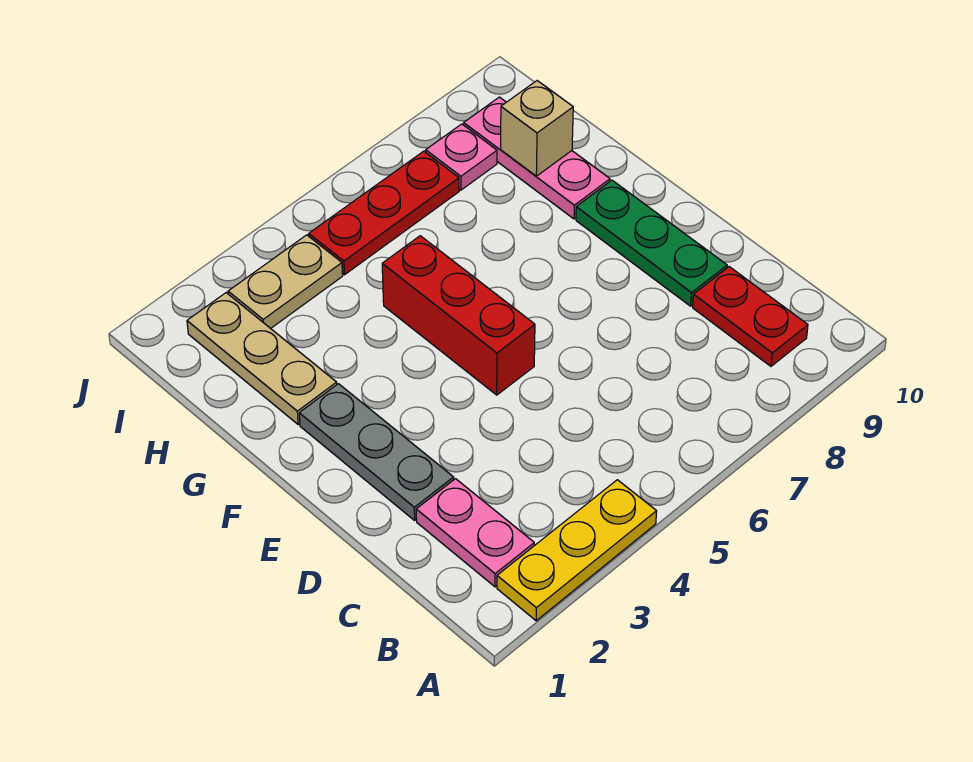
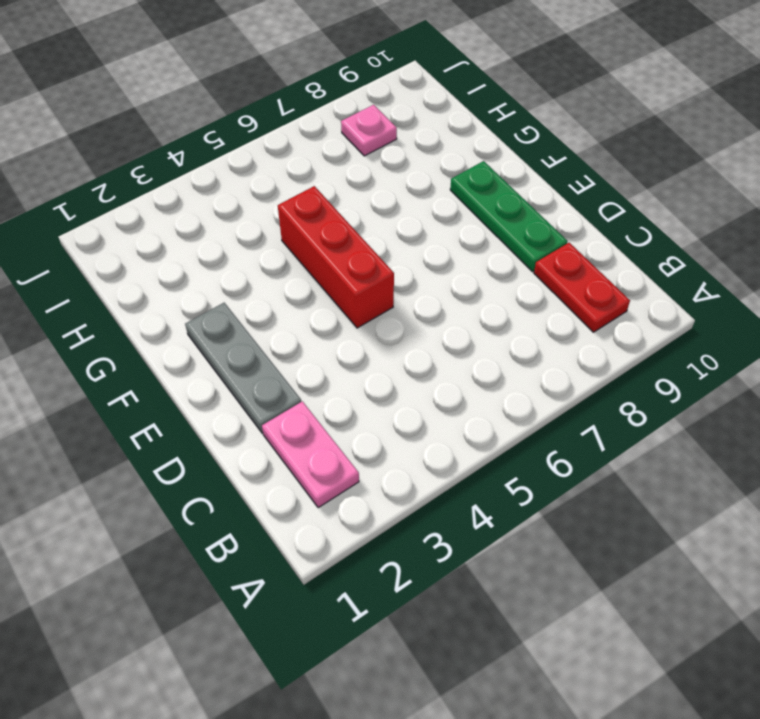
none -> yellow plate A2:A4 level 1
none -> tan plate G2:I2 level 1
none -> pink plate G9:I9 level 1

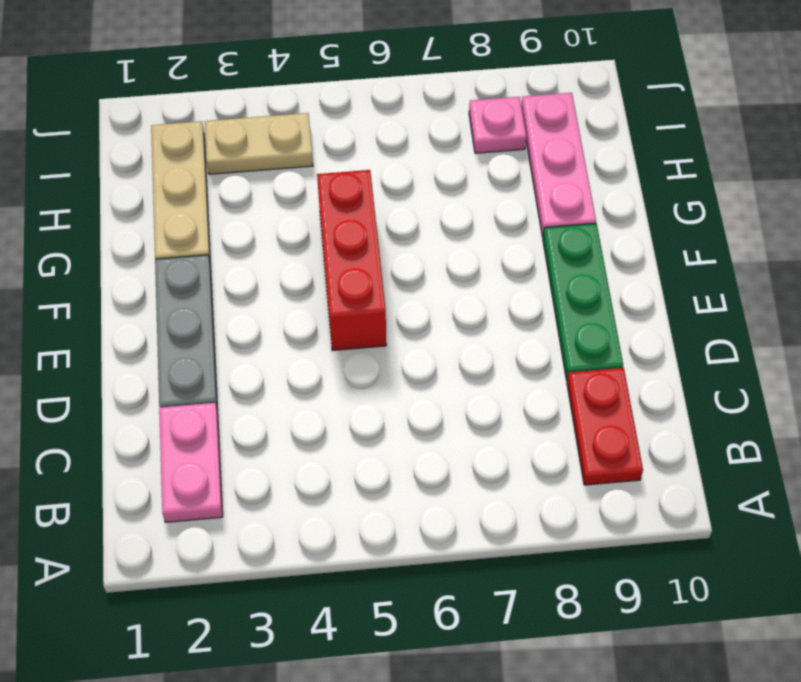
none -> yellow plate A2:A4 level 1
none -> red plate I5:I7 level 1
none -> tan brick H9 level 2

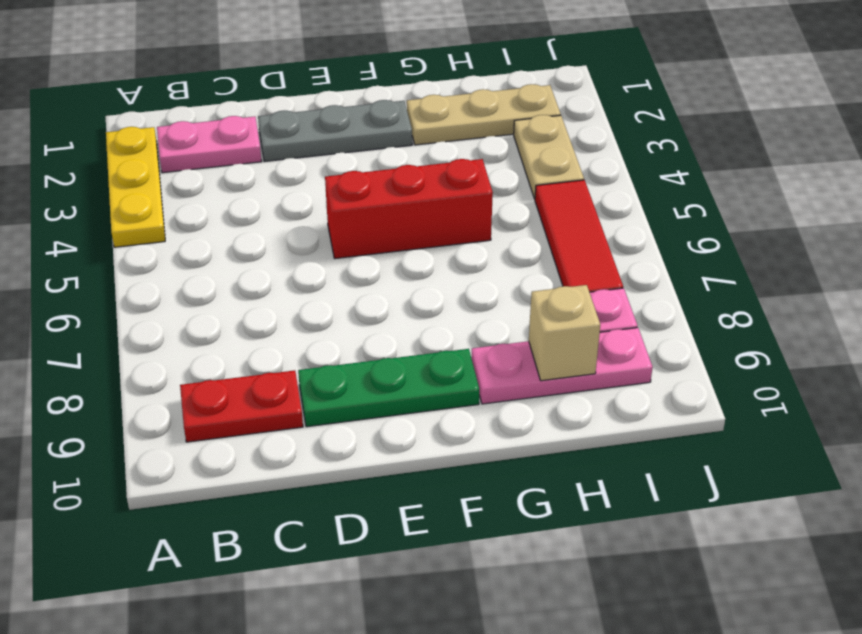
red tile I5:I7 level 1 -> red plate I5:I7 level 1

